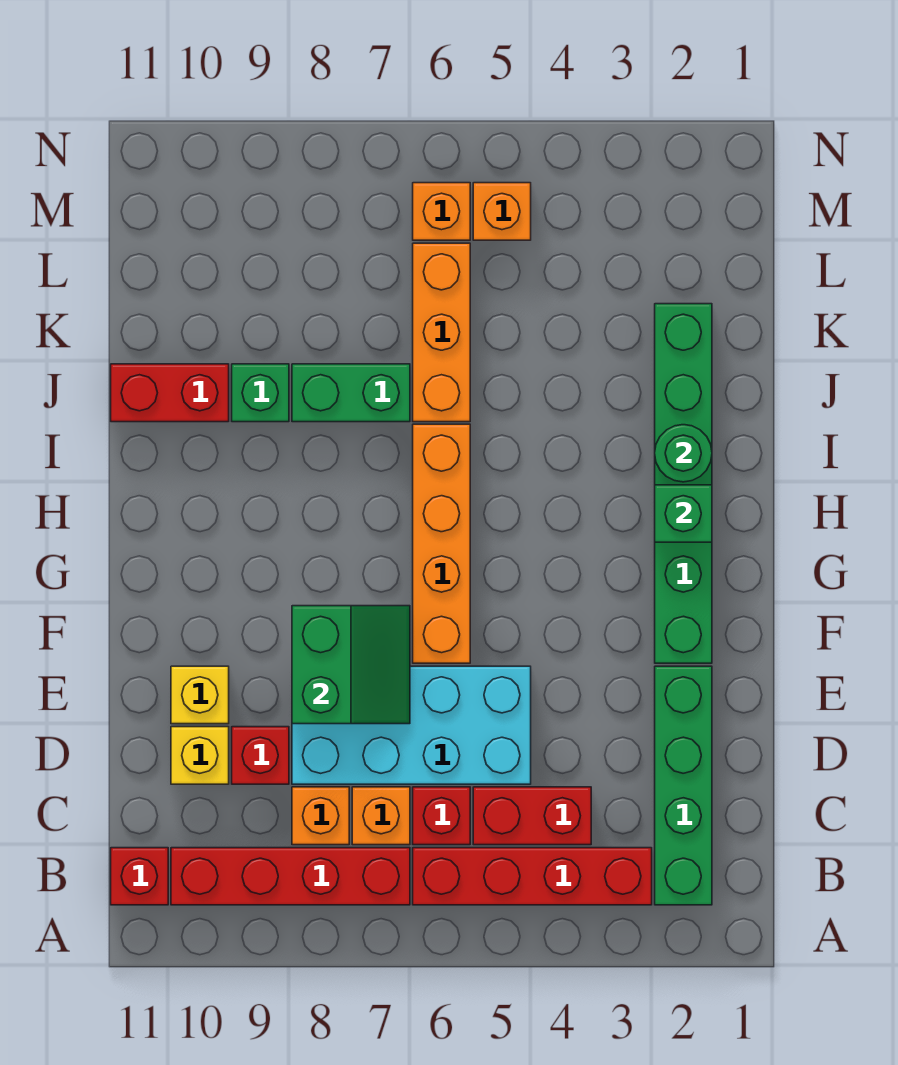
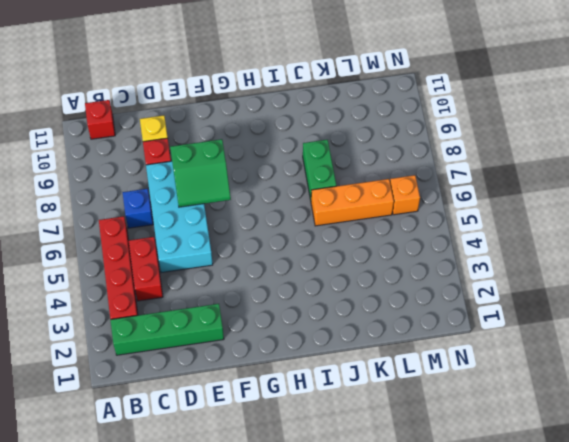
blue brick C7 level 1 -> orange brick C7 level 1
none -> red brick B7:B10 level 1
none -> red brick C6 level 1
none -> orange brick C8 level 1

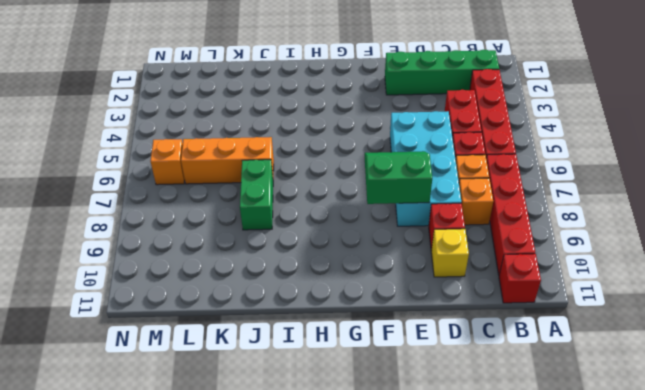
none -> yellow brick E10 level 1
none -> green brick F2:K2 level 1
none -> orange brick F6:I6 level 1

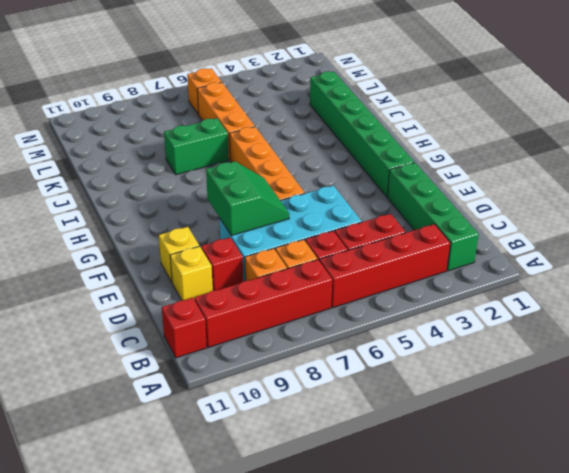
none -> green brick J9 level 1
none -> red brick J10:J11 level 1
none -> orange brick M5 level 1

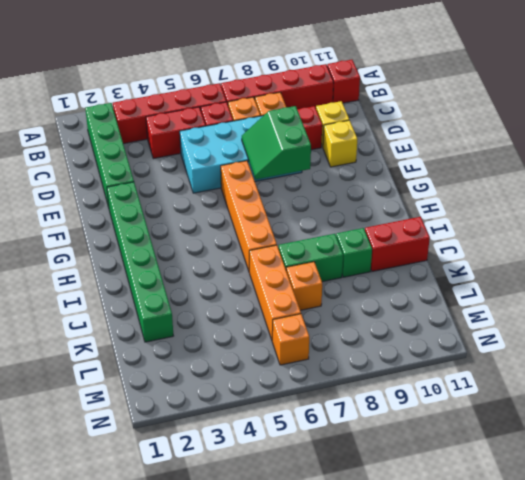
orange brick K7 level 1 -> orange brick M5 level 1
none -> green brick H2 level 2
none -> green round brick I2 level 2

